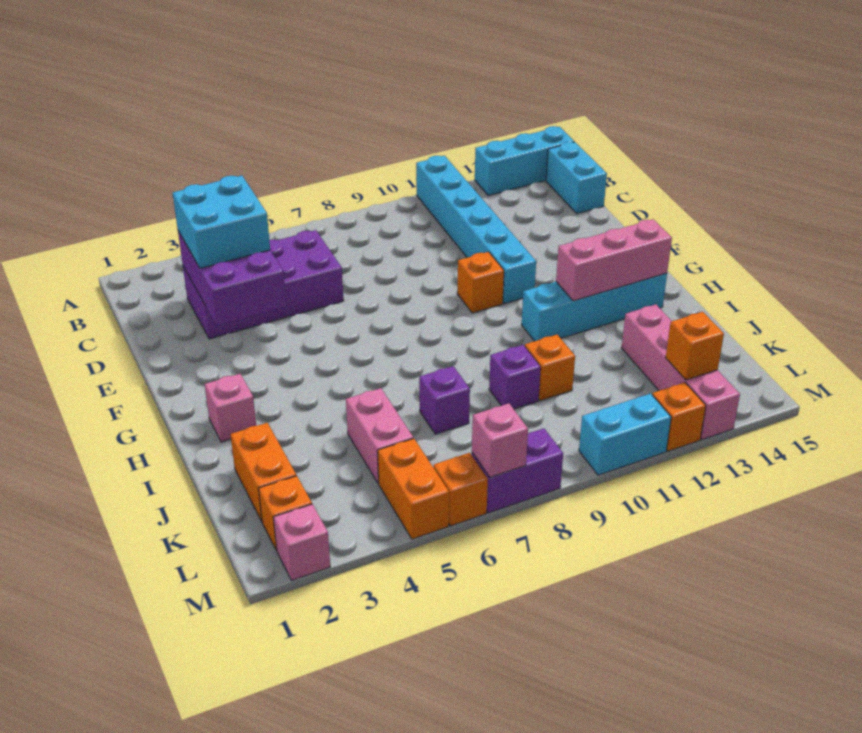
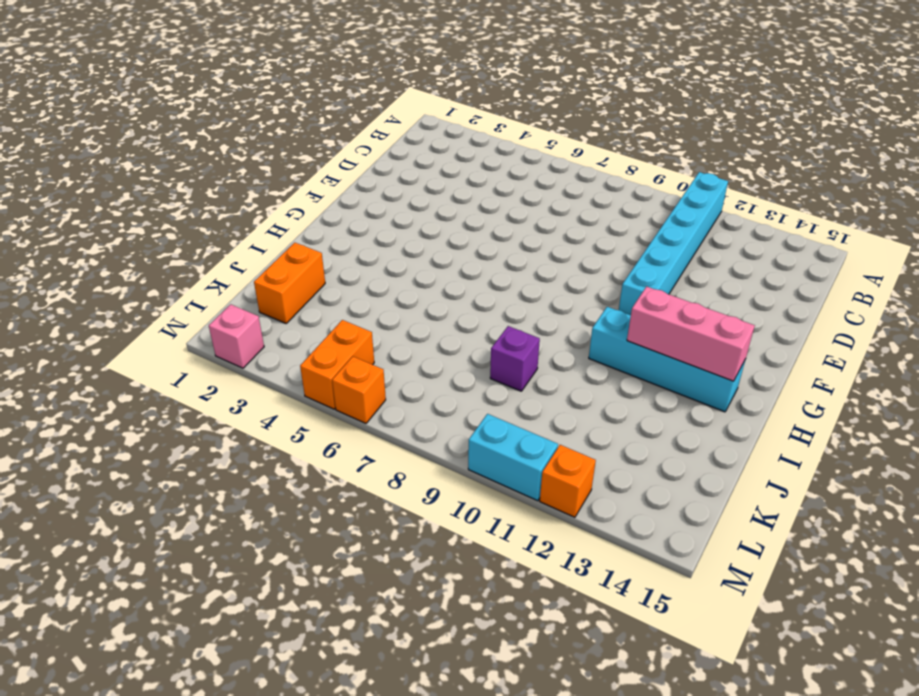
none -> cyan brick A13:A15 level 1
none -> cyan brick B15:C15 level 1
none -> purple brick C3:D6 level 1

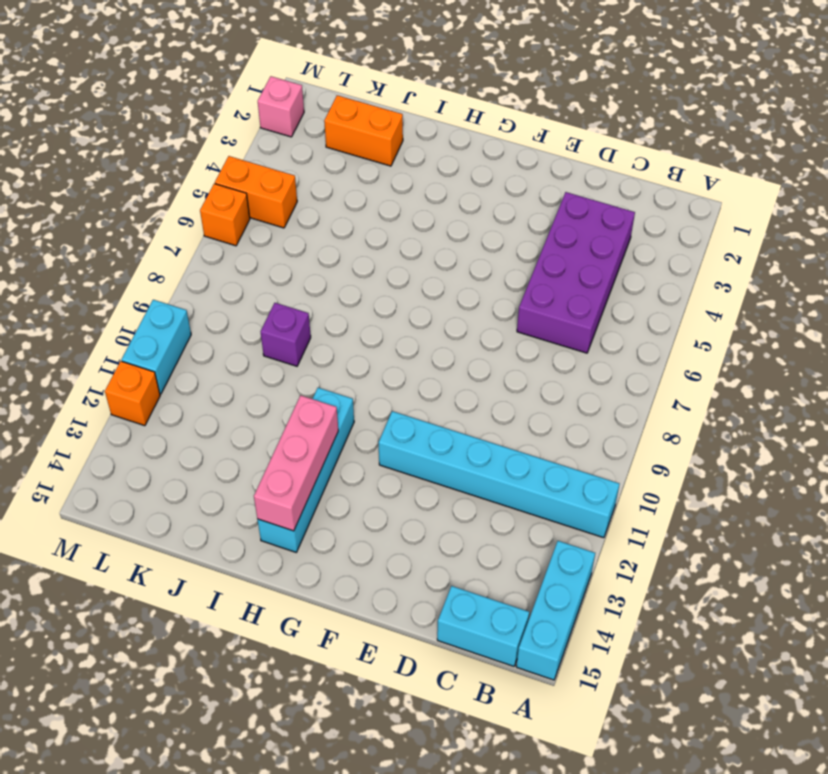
none -> orange brick F10 level 1
none -> pink brick H2 level 1
none -> pink brick J5:K5 level 1

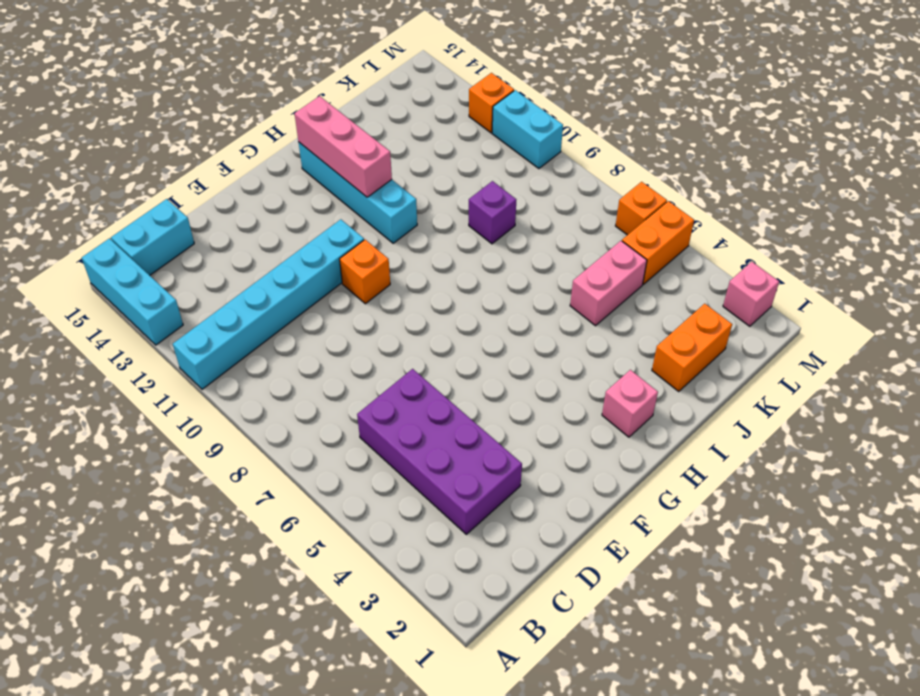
none -> purple brick J7 level 1
none -> orange brick J10 level 1
none -> pink brick J13:M13 level 1

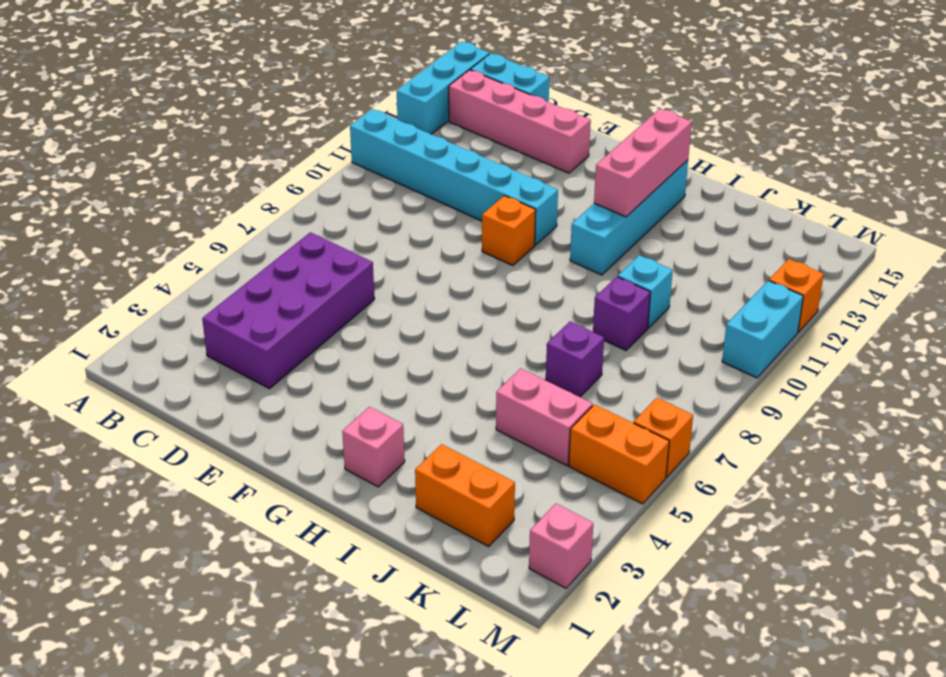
pink brick B14:E14 level 1 -> pink brick J13:M13 level 1
cyan brick J10 level 1 -> orange brick J10 level 1
none -> orange brick L2 level 1
none -> purple brick M7:M8 level 1
none -> purple brick C3:E4 level 2

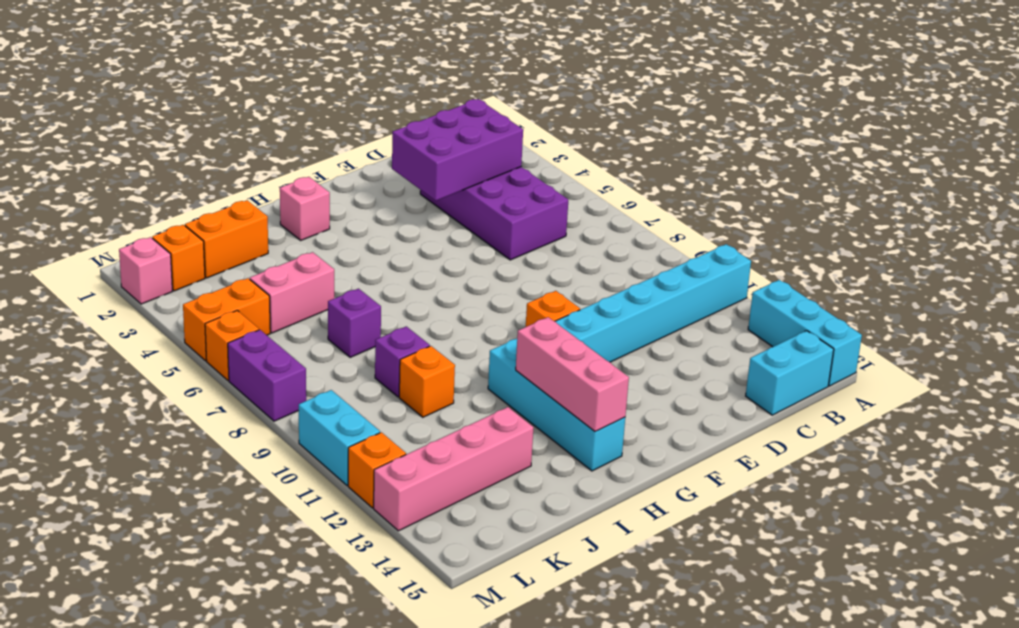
none -> orange brick L13 level 2
none -> pink brick M7 level 2
none -> cyan brick C3:D4 level 3

